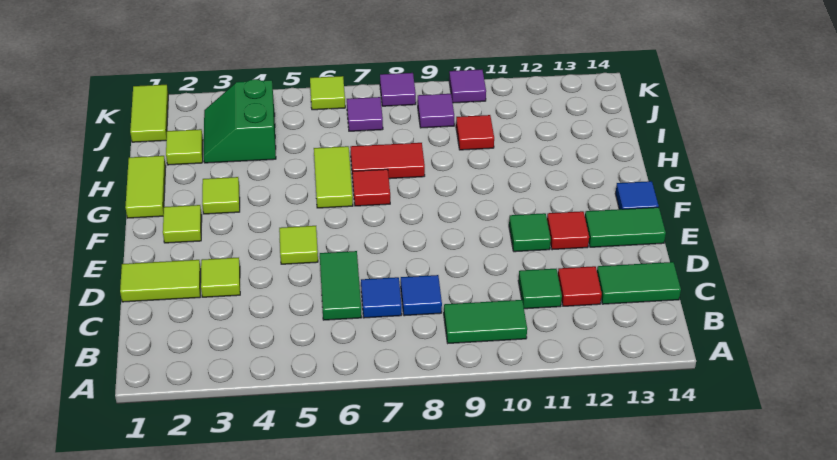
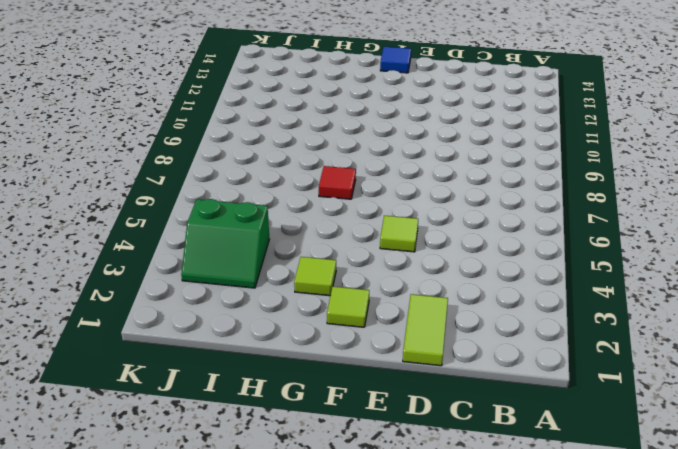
none -> green tile B9:B10 level 1
none -> green tile C6:D6 level 1
none -> blue tile C7 level 1

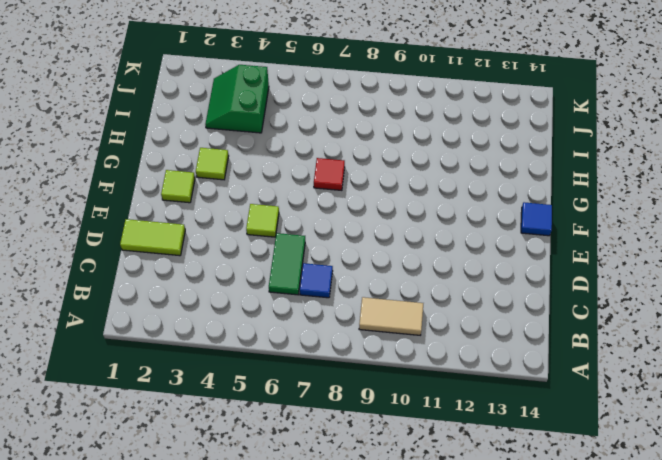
tan tile B9:B10 level 1 -> green tile B9:B10 level 1
none -> blue tile C8 level 1
none -> green tile C11 level 1
none -> red tile C12 level 1

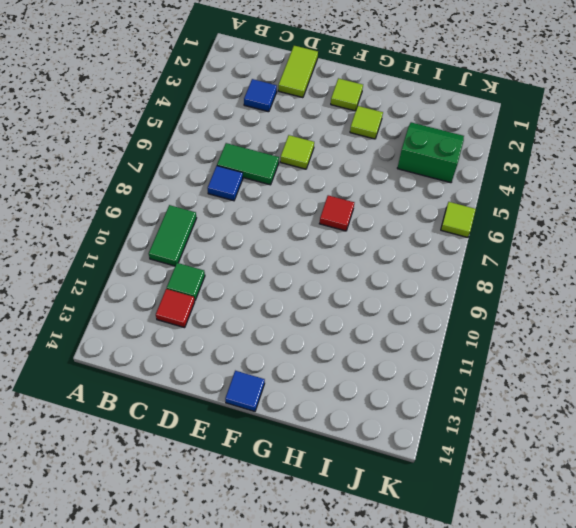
blue tile C3 level 1 -> blue tile C8 level 1
none -> green tile C13:C14 level 1
none -> lime tile D3 level 1
none -> green tile E11 level 1

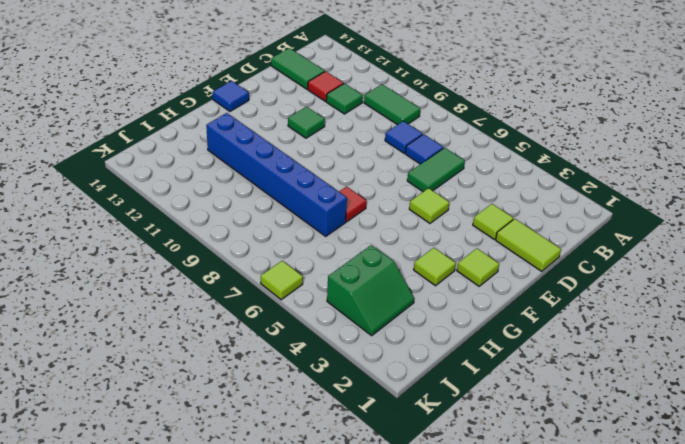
blue brick H7:H12 level 1 -> red tile H7:H8 level 1
none -> red tile E12 level 1
none -> green tile E13:E14 level 1
none -> lime tile G1:H1 level 1

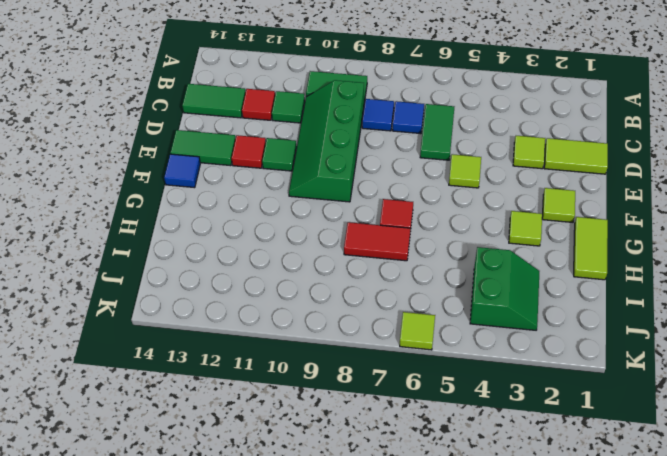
green slope C9:F10 level 1 top 9 -> none
none -> lime tile G6:H6 level 1
none -> lime tile I2 level 1
none -> red tile I10 level 1

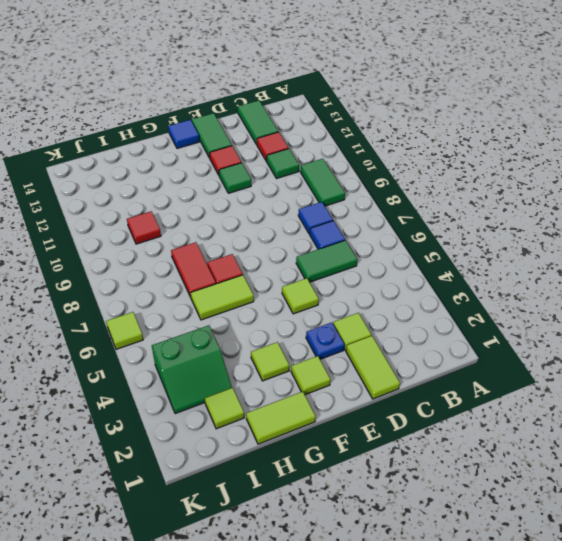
blue plate E3 level 1 -> none
none -> lime tile J1:K1 level 1
none -> purple tile J7 level 1
none -> purple tile J9 level 1

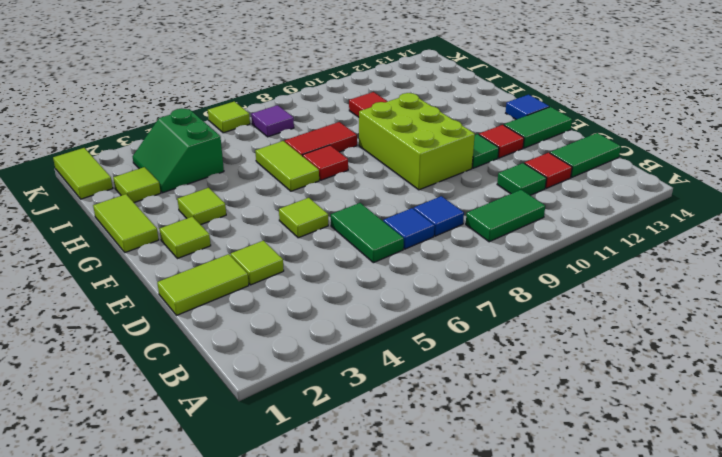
lime brick E9:G10 level 1 -> none
none -> purple tile J9 level 1
none -> purple tile K8 level 1
none -> purple tile K10 level 1

